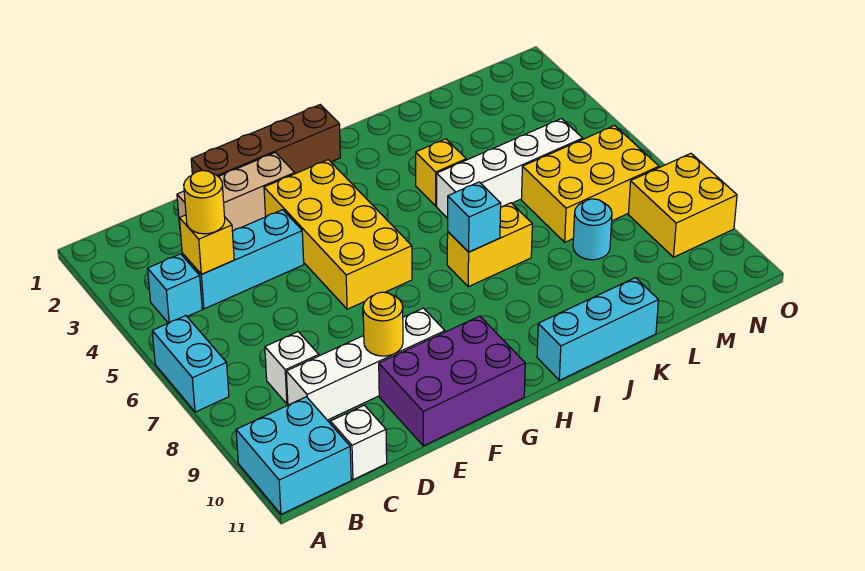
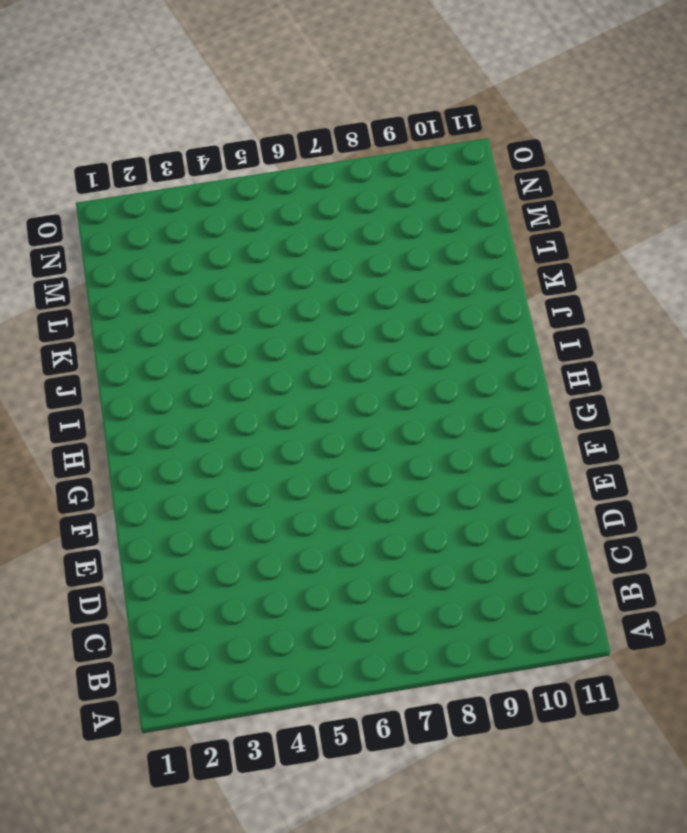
none -> cyan brick A6:A7 level 1
none -> cyan brick A10:B11 level 1
none -> cyan brick B4 level 1

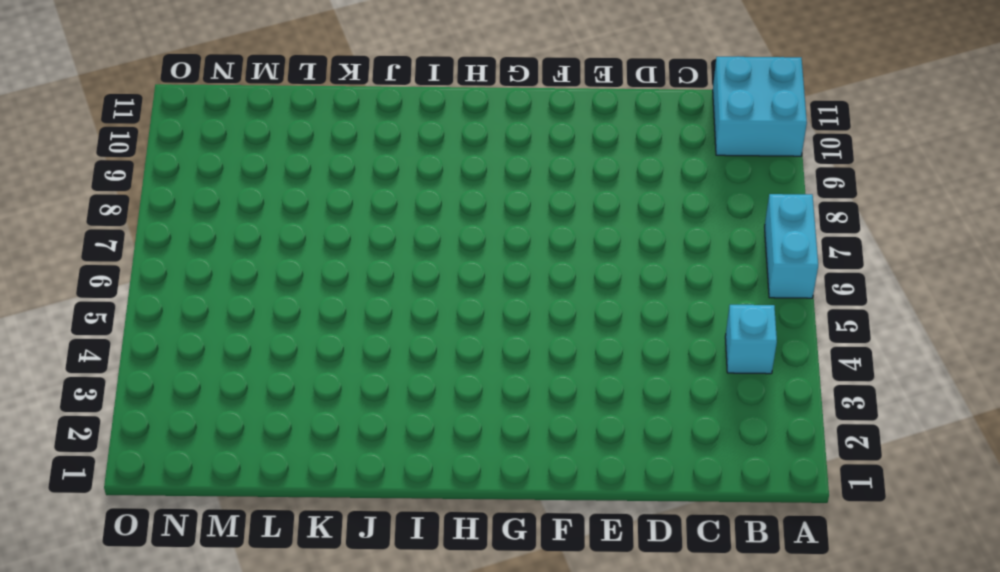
none -> cyan brick C4:E4 level 1
none -> white brick C8 level 1
none -> white brick C9:F9 level 1

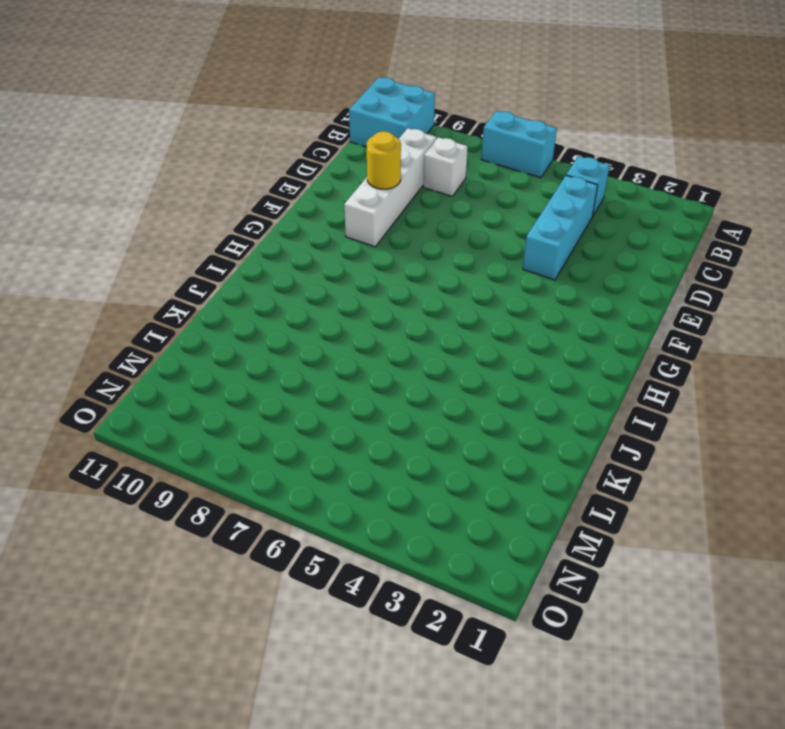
none -> white brick C11 level 1
none -> tan brick D2:F2 level 1
none -> brown brick E1:H1 level 1

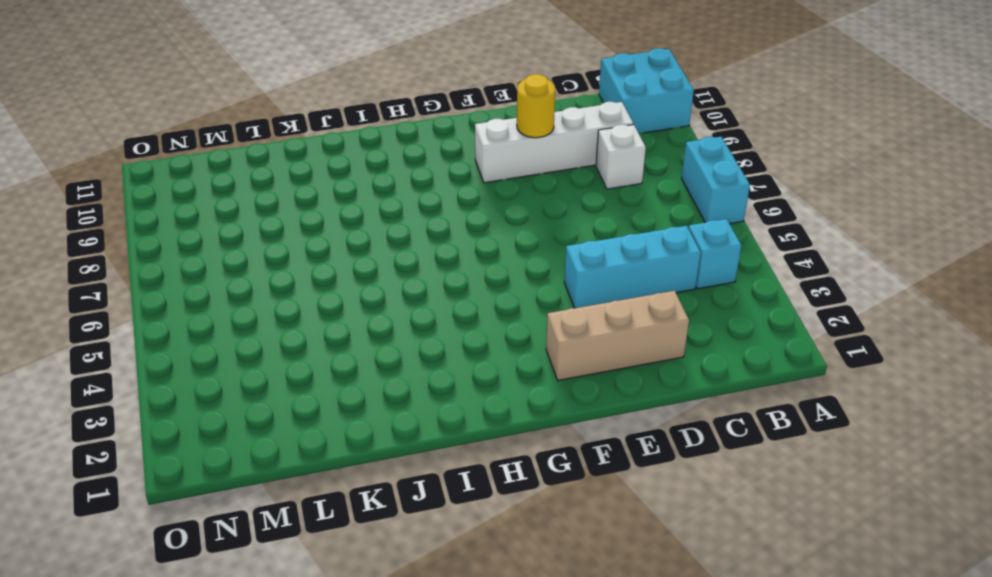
none -> white brick C11 level 1
none -> brown brick E1:H1 level 1
none -> purple brick E10:G11 level 1

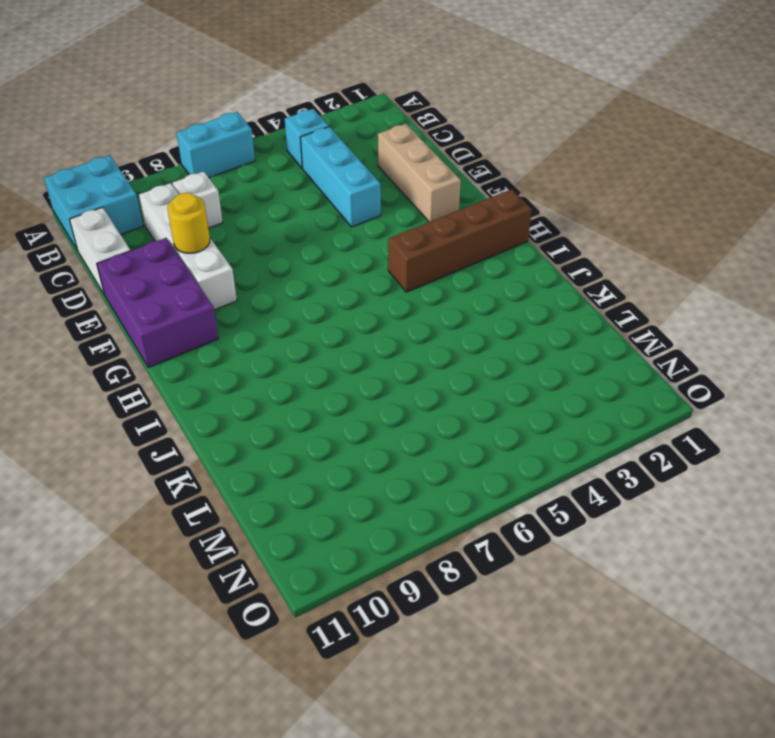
white brick C11:D11 level 1 -> white brick C11 level 1
brown brick H1:H4 level 1 -> brown brick E1:H1 level 1
none -> yellow brick F3:G6 level 1
none -> yellow brick I7:J7 level 1
none -> cyan brick I11:K11 level 1

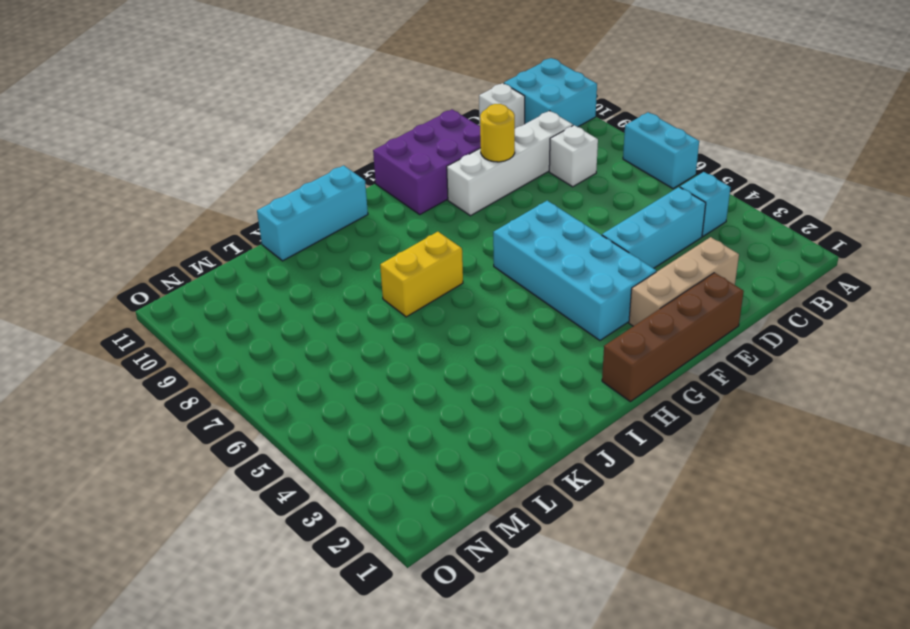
cyan brick F3:G6 level 1 -> yellow brick F3:G6 level 1
none -> yellow brick J4 level 1
none -> white brick J5:M5 level 1
none -> yellow brick L6:N7 level 1

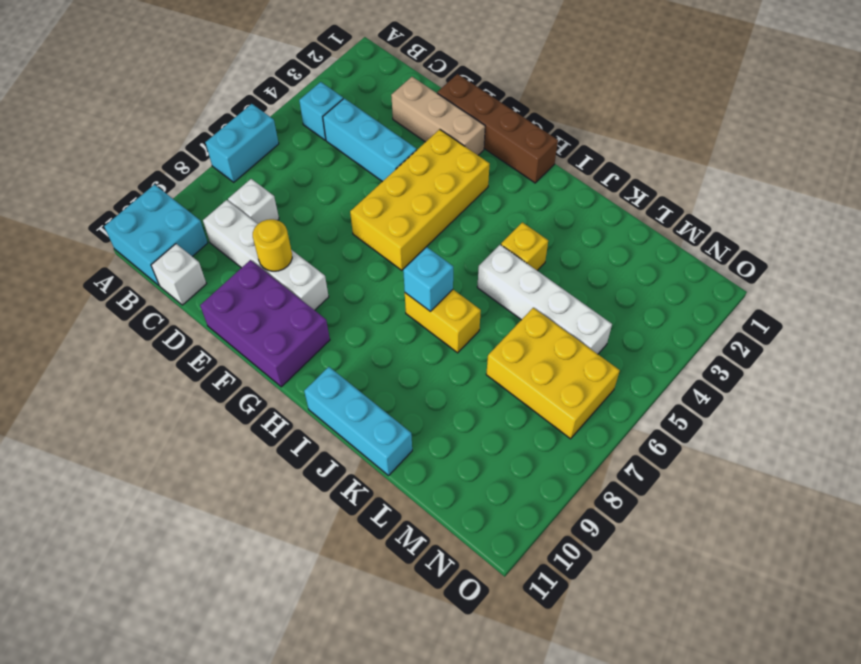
none -> cyan round brick L8 level 1
none -> yellow brick N8:O9 level 1
none -> yellow brick C4 level 2

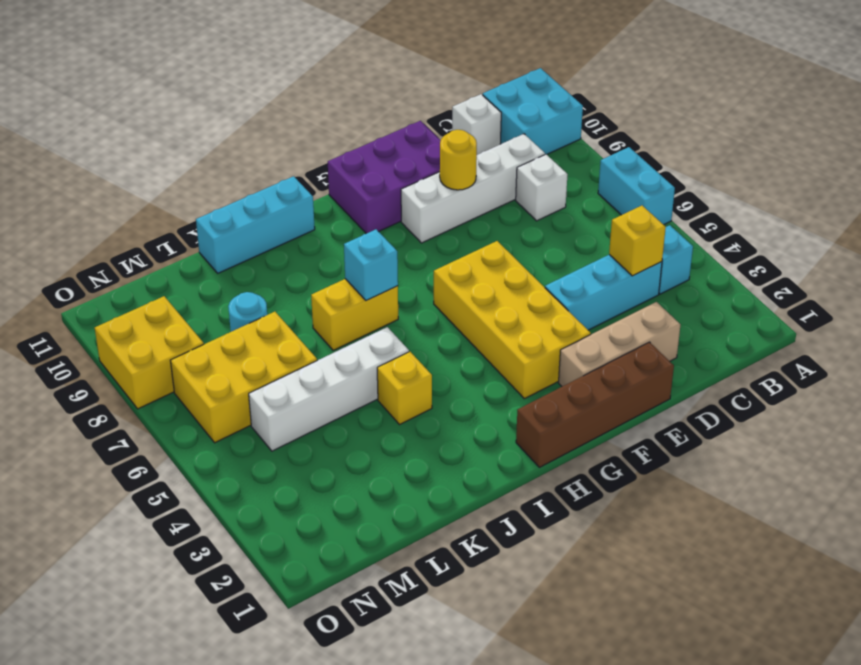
none -> yellow round brick C4 level 3

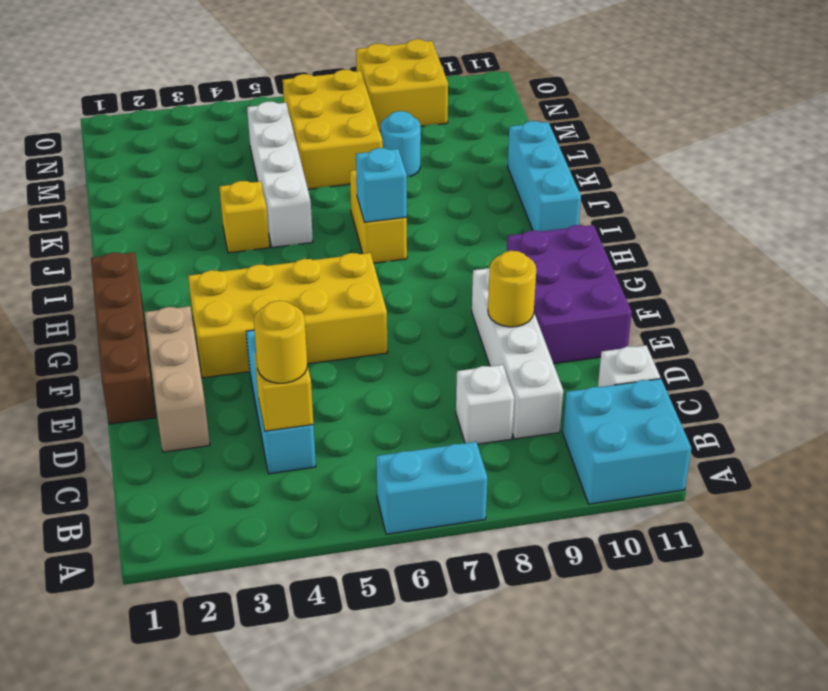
none -> cyan brick B4 level 1

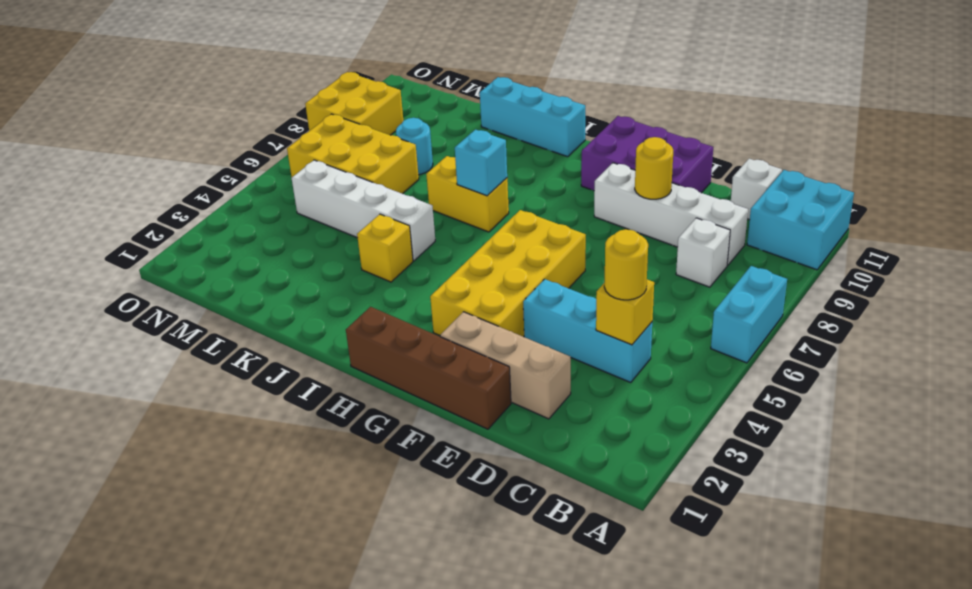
none -> cyan brick B4 level 1

